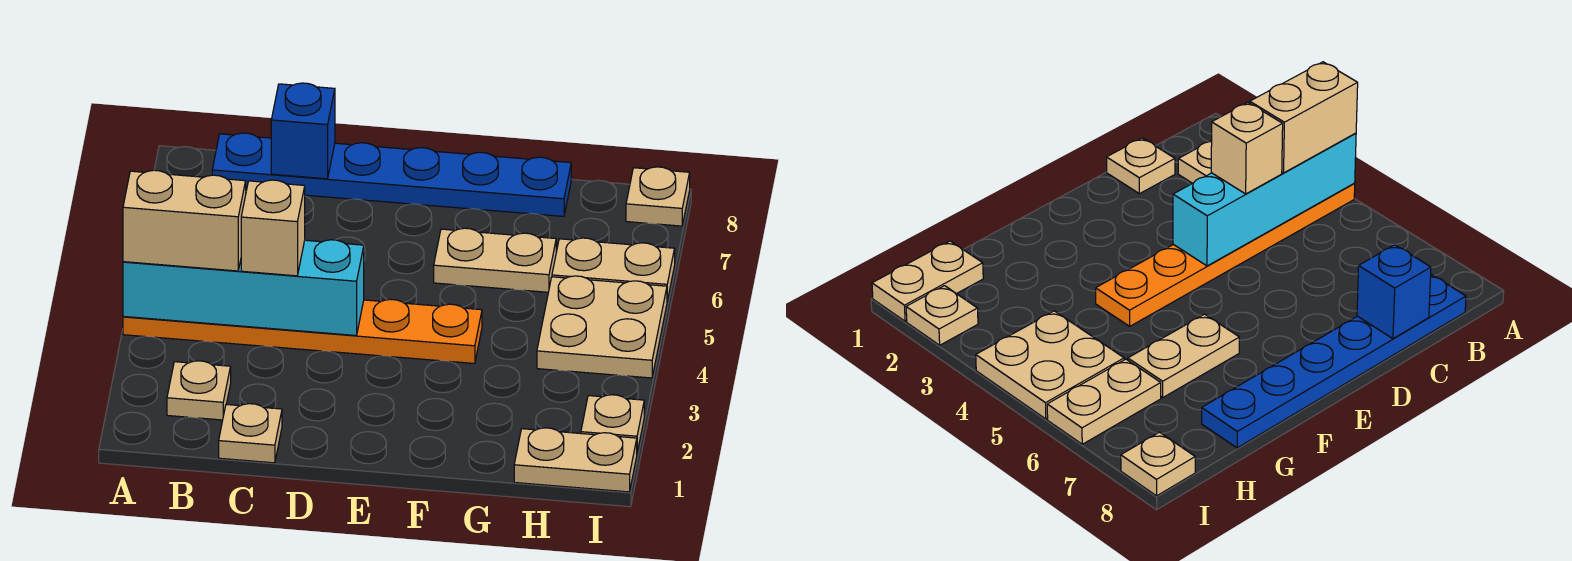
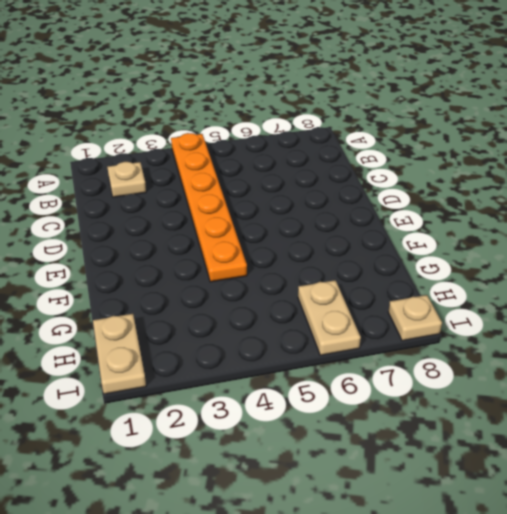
none -> blue plate B8:G8 level 1
none -> tan plate C1 level 1
none -> tan plate F6:G6 level 1

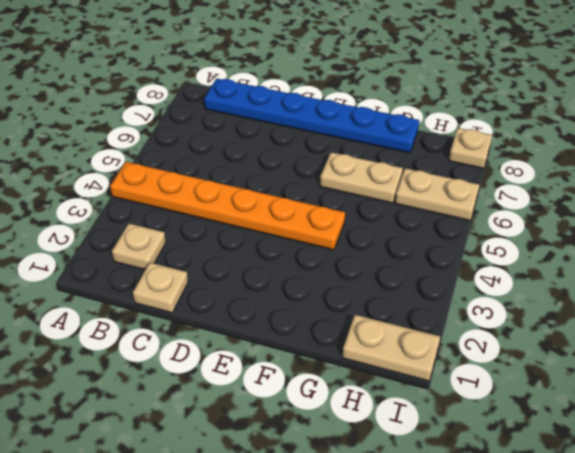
none -> tan plate H4:I5 level 1
none -> tan plate I2 level 1
none -> cyan brick A4:D4 level 2

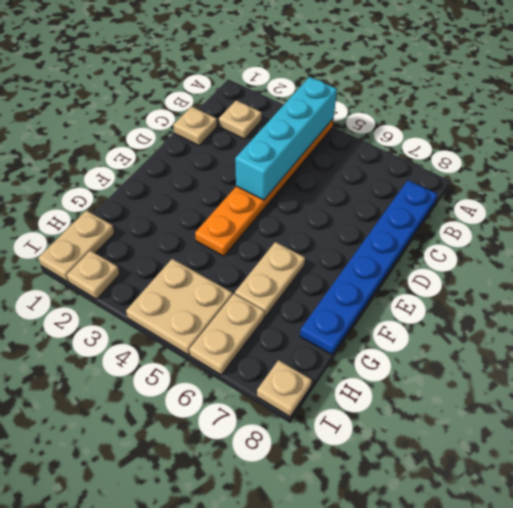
none -> blue brick C8 level 2
none -> tan brick A4:B4 level 3
none -> tan brick C4 level 3

